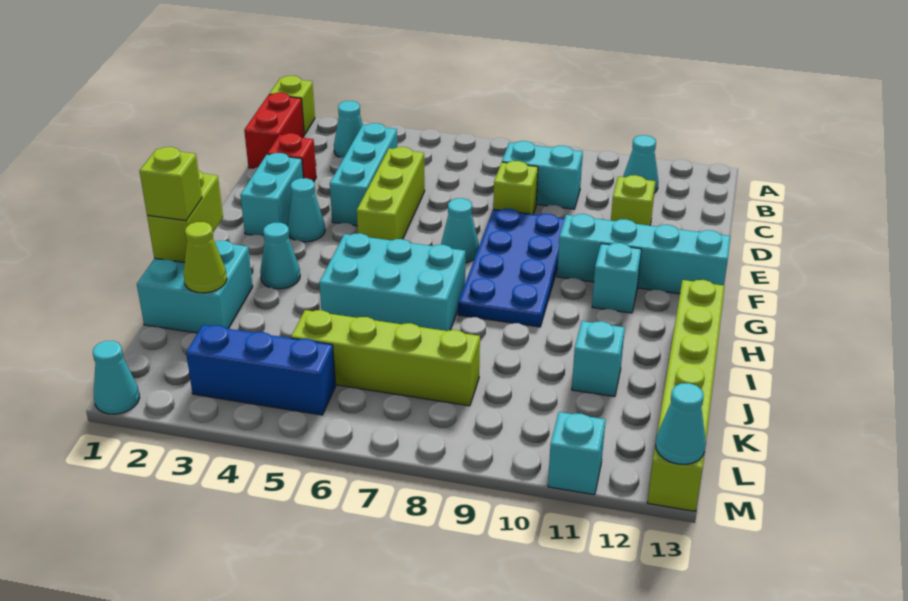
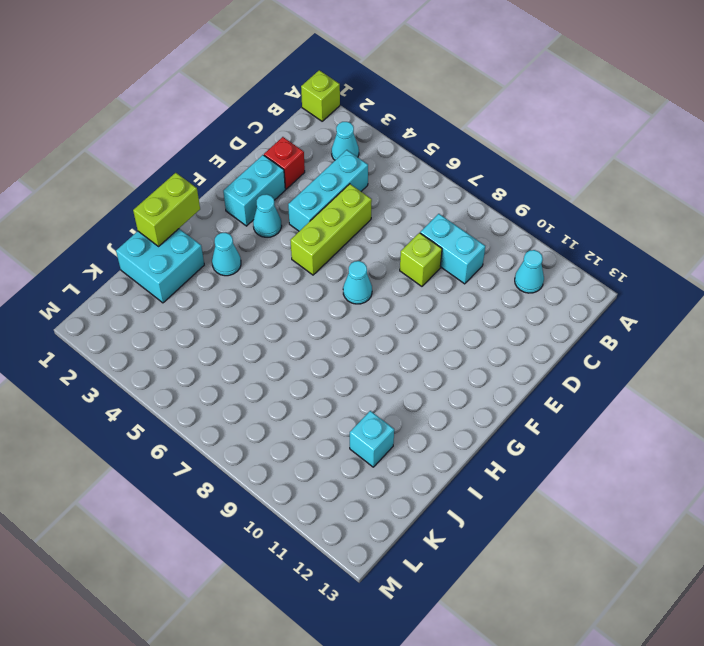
none -> red brick B1:C1 level 1
none -> lime brick D11 level 1
none -> blue plate E8:H9 level 1

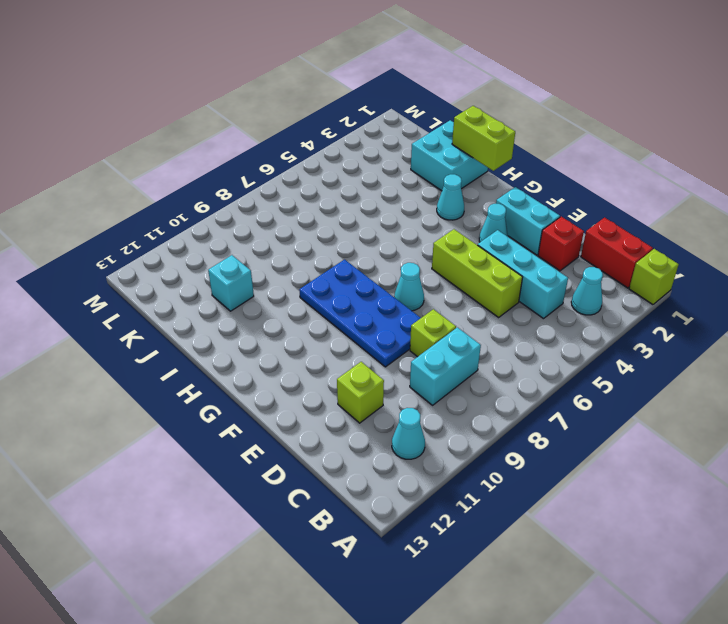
none -> cyan brick F10:F13 level 1
none -> cyan brick G11 level 1
none -> cyan brick H5:I7 level 1

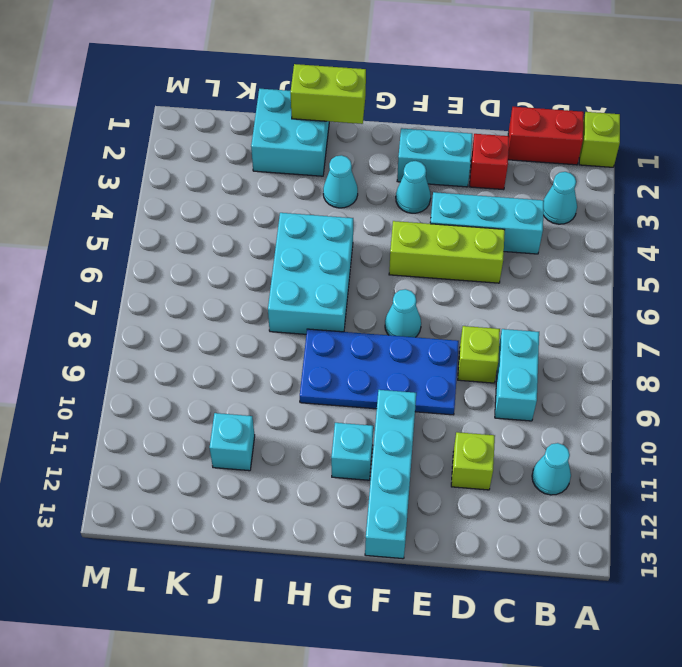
none -> lime brick H13:M13 level 1
none -> lime brick K5:K8 level 1
none -> blue brick L3:L5 level 1

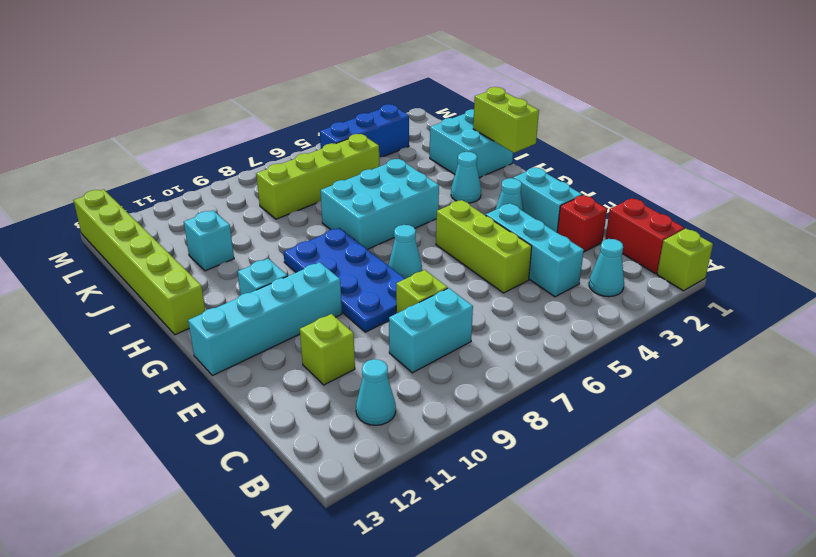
none -> cyan cone M1 level 1
none -> cyan brick M11 level 1
none -> lime cone J2 level 2

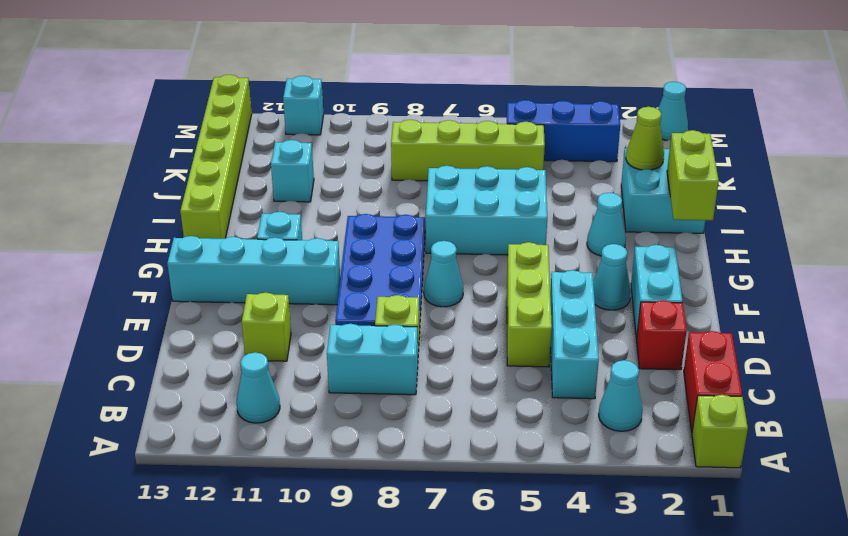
none -> cyan cone M13 level 2
none -> lime brick I1 level 3

